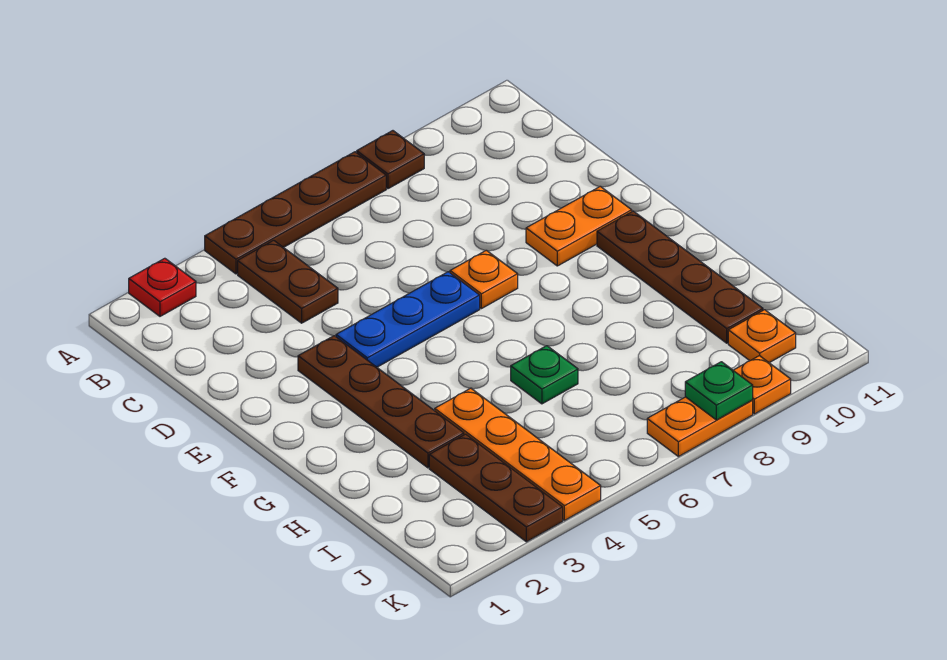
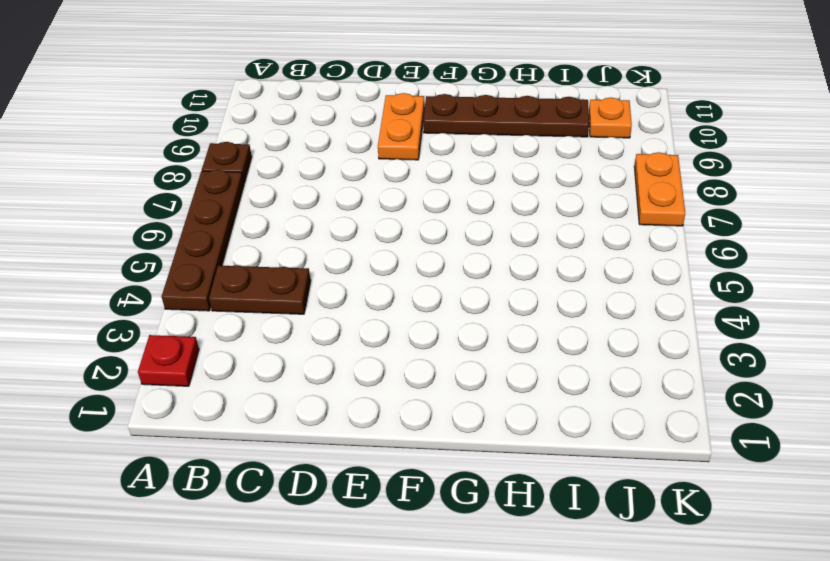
none -> brown plate E3:H3 level 1
none -> blue plate E4:E6 level 1
none -> orange plate E7 level 1

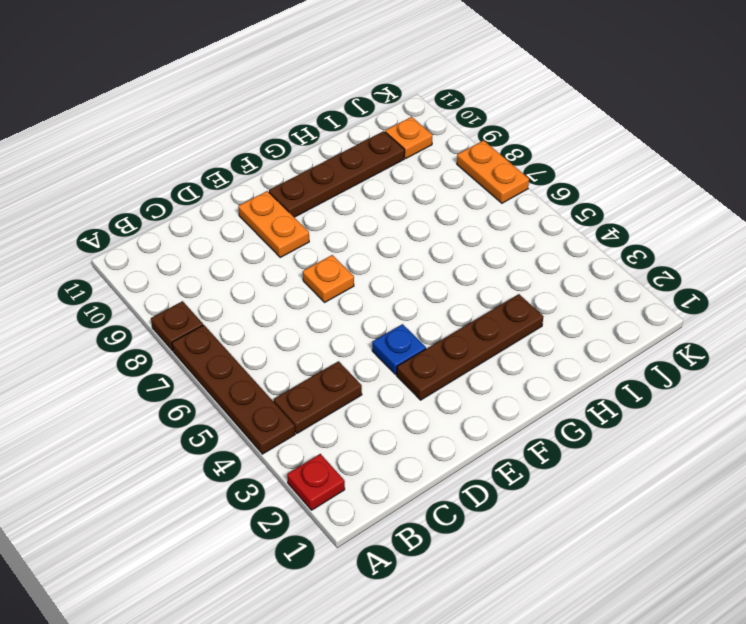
blue plate E4 level 1 -> blue plate E4:E6 level 1
none -> orange plate H4:K4 level 1
none -> green plate H6 level 1
none -> brown plate I3:K3 level 1

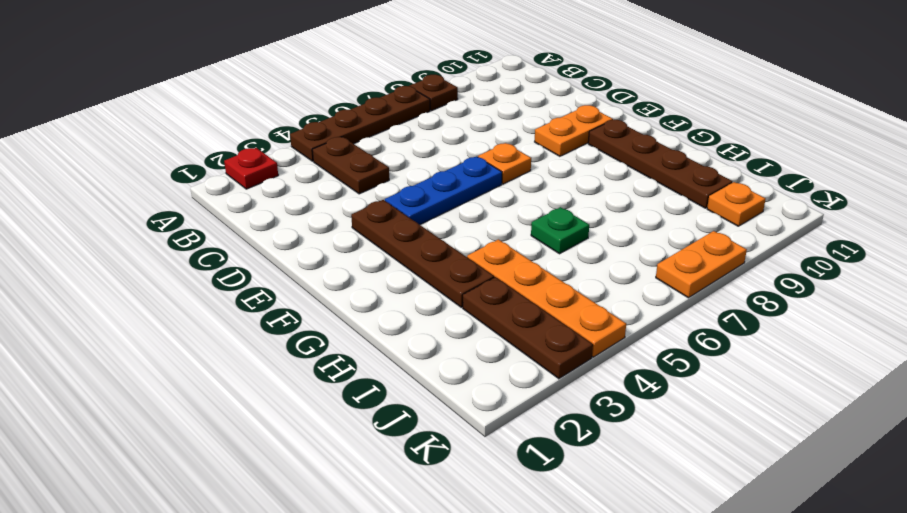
none -> orange plate K9 level 1
none -> green plate K8 level 2

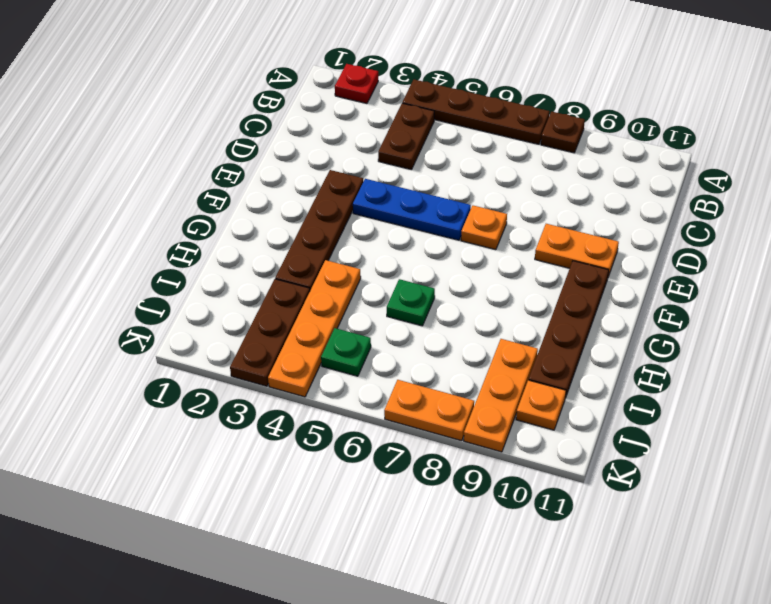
orange plate I9:K9 level 1 -> orange plate K9 level 1
green plate J5 level 1 -> green plate K8 level 2

